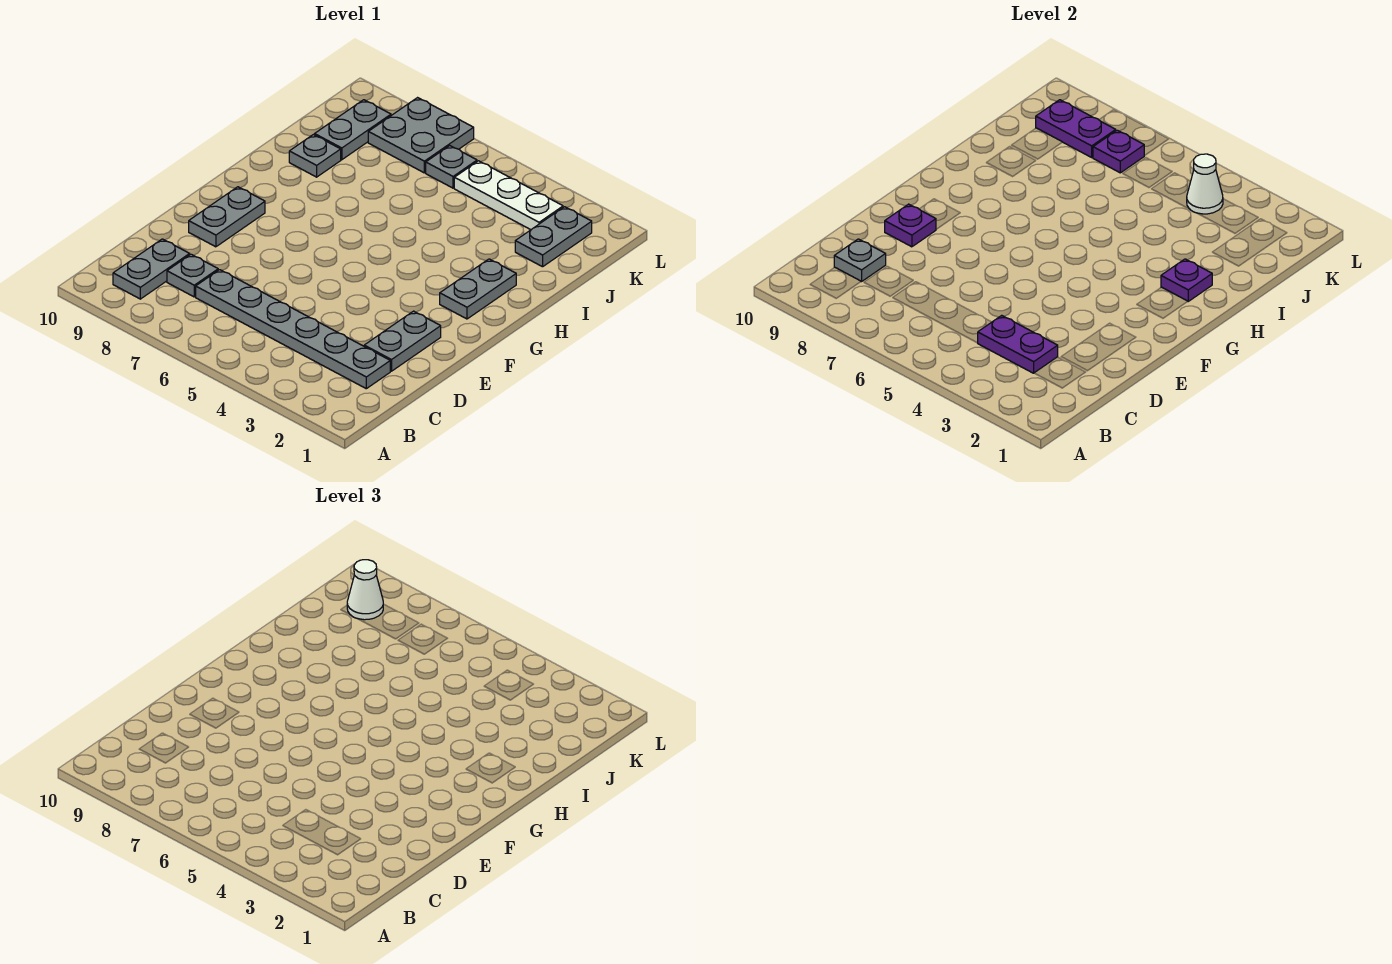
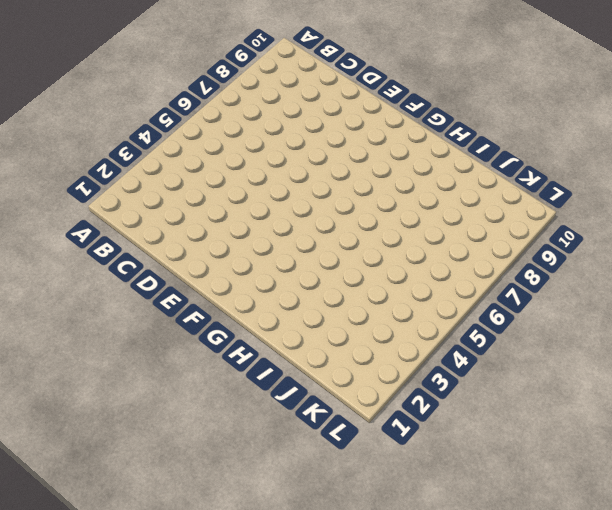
none -> grey plate B9:C9 level 1
none -> grey plate C2:C7 level 1
none -> grey plate C8 level 1

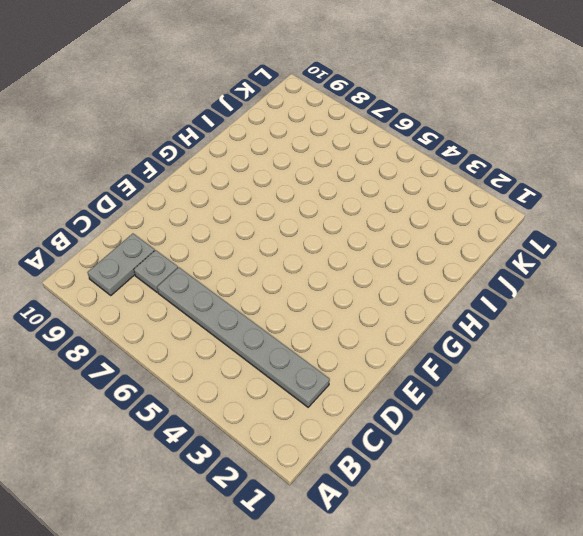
none -> grey plate D2:E2 level 1
none -> grey plate E9:F9 level 1
none -> grey plate G2:H2 level 1

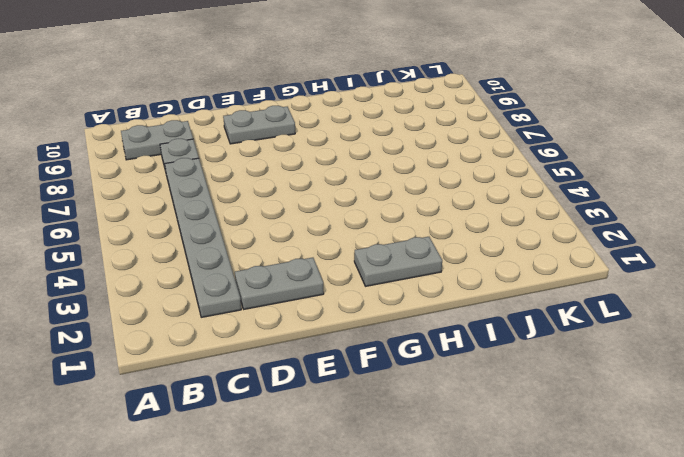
none -> grey plate I9 level 1
none -> grey plate J2:K2 level 1
none -> grey plate J9:K9 level 1

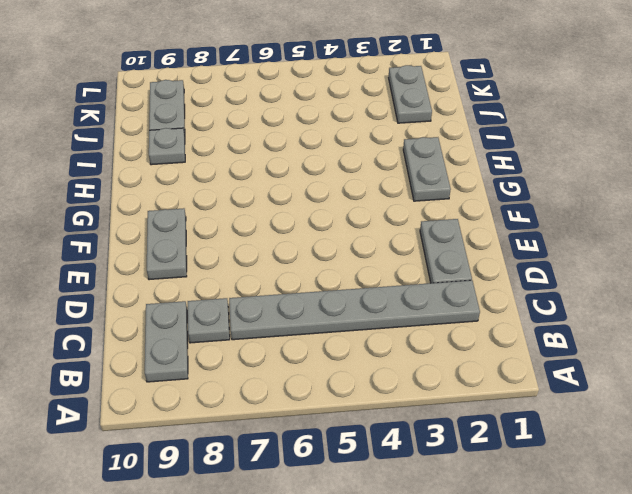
none -> white plate K3:K5 level 1
none -> grey plate K6 level 1
none -> grey plate K7:L8 level 1

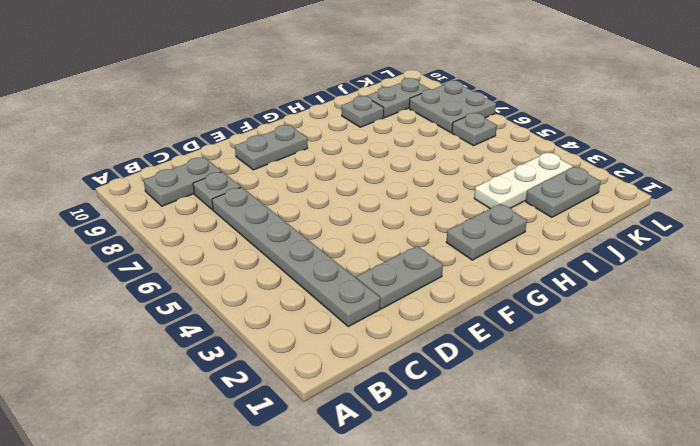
white plate I3:K3 level 1 -> white plate K3:K5 level 1
none -> purple plate C3:C4 level 2
none -> grey plate C9 level 2
none -> purple plate E9 level 2

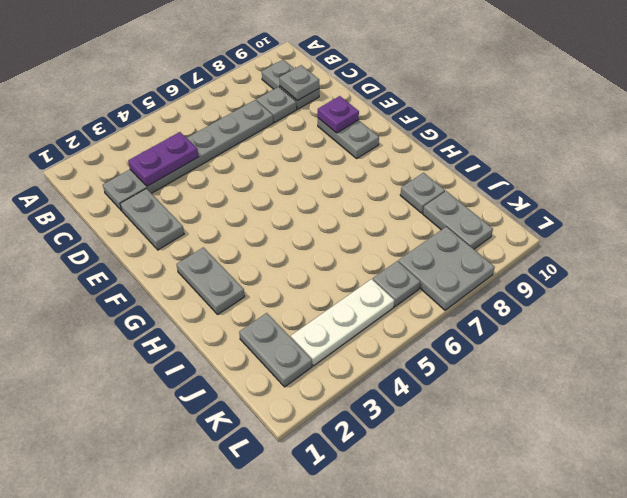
none -> purple plate H2 level 2
none -> white cone K4 level 2
none -> purple plate K7 level 2

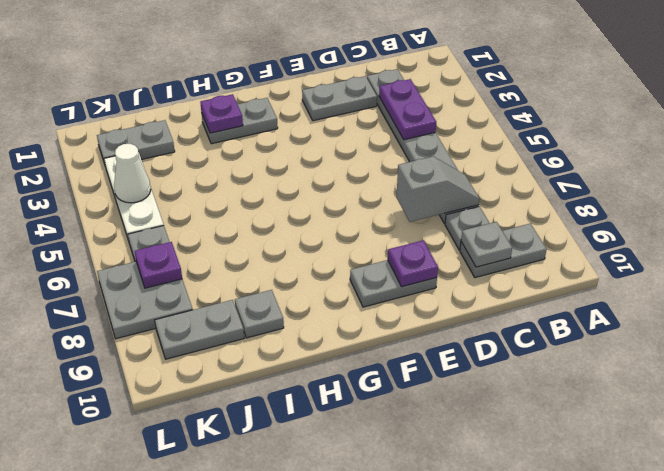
grey slope C7:D7 level 2 top D -> none
none -> purple plate K8:K9 level 2
none -> white cone K9 level 3

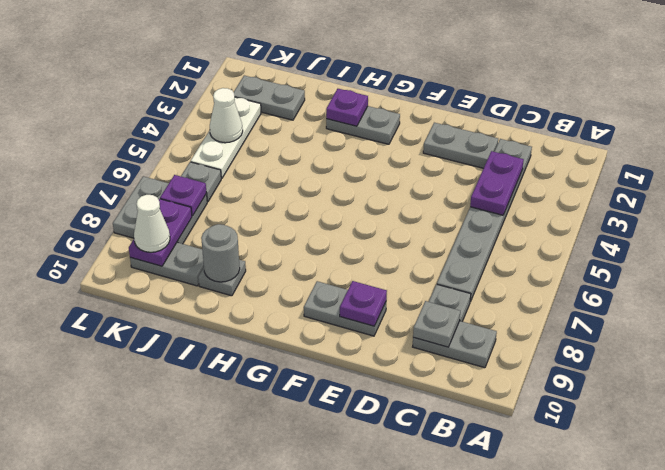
grey round brick I9 level 2 -> none

